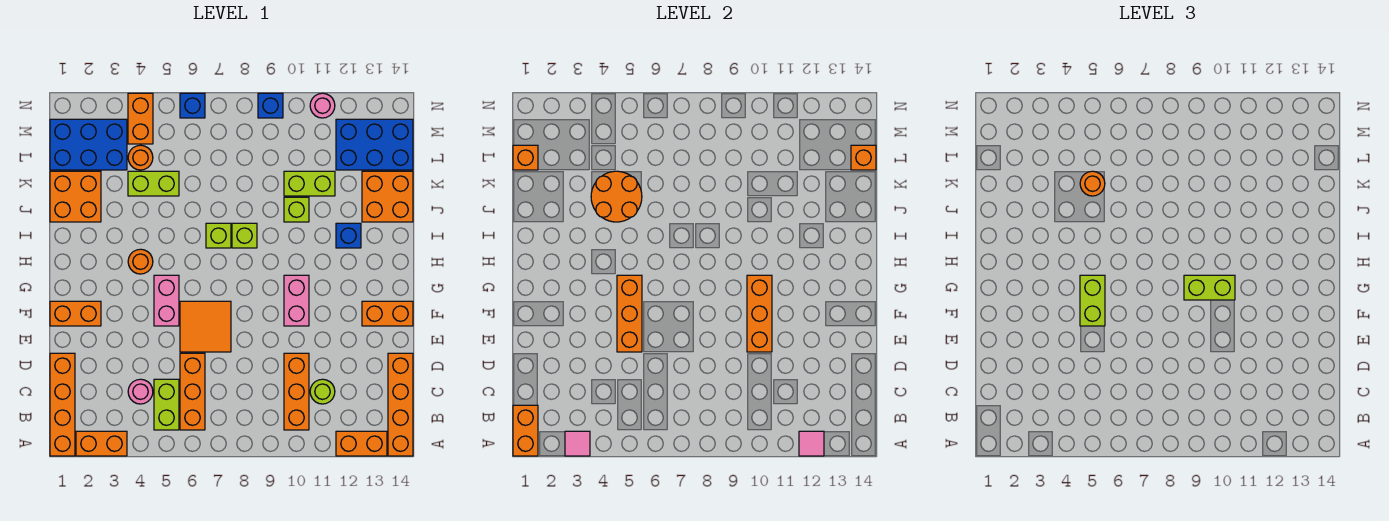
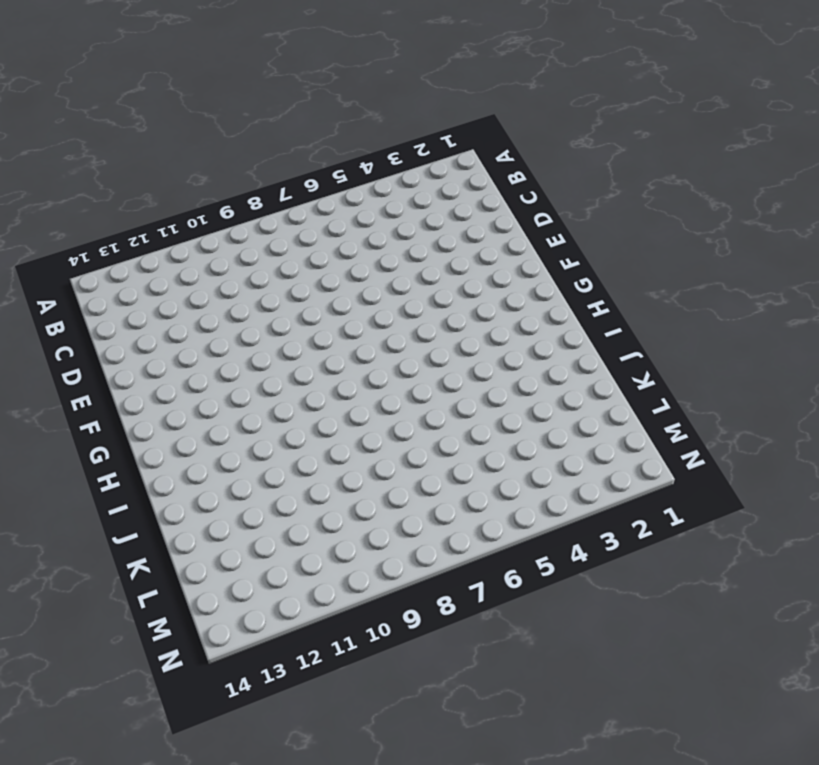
none -> orange brick A1:D1 level 1
none -> orange brick A2:A3 level 1
none -> orange brick A12:A13 level 1
none -> orange brick A14:D14 level 1

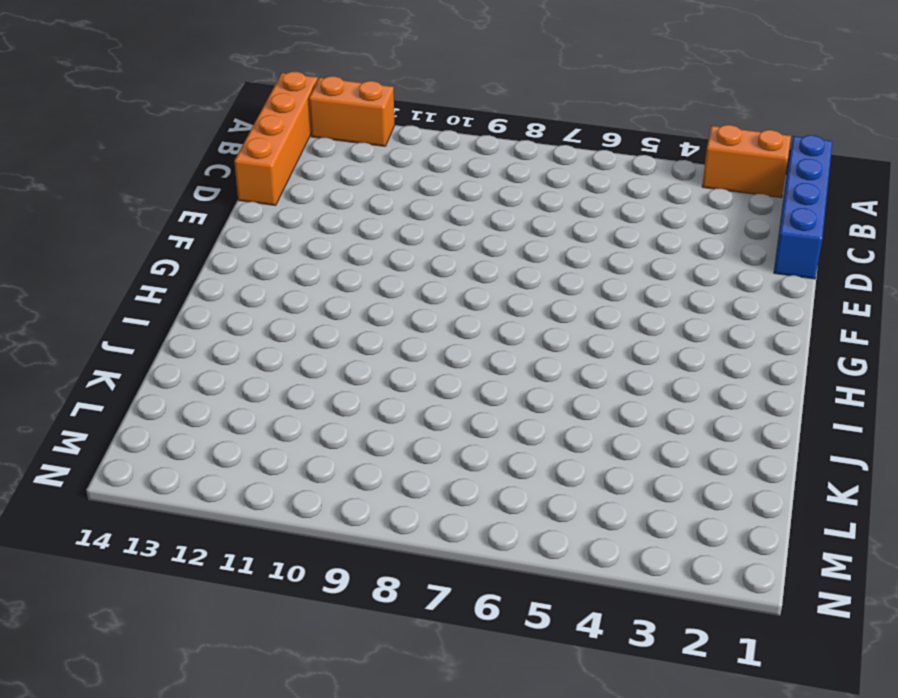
blue brick A1:D1 level 1 -> orange brick A1:D1 level 1
none -> lime brick B5:C5 level 1
none -> orange brick B6:D6 level 1
none -> orange brick B10:D10 level 1
none -> pink round brick C4 level 1

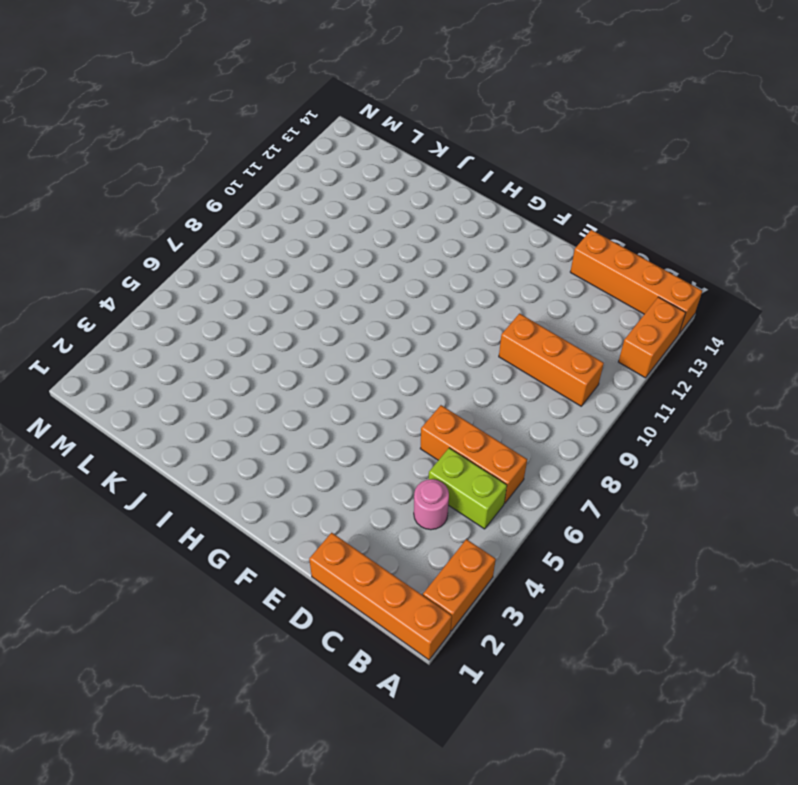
none -> lime round brick C11 level 1
none -> orange tile E6:F7 level 1
none -> orange brick F1:F2 level 1
none -> pink brick F5:G5 level 1

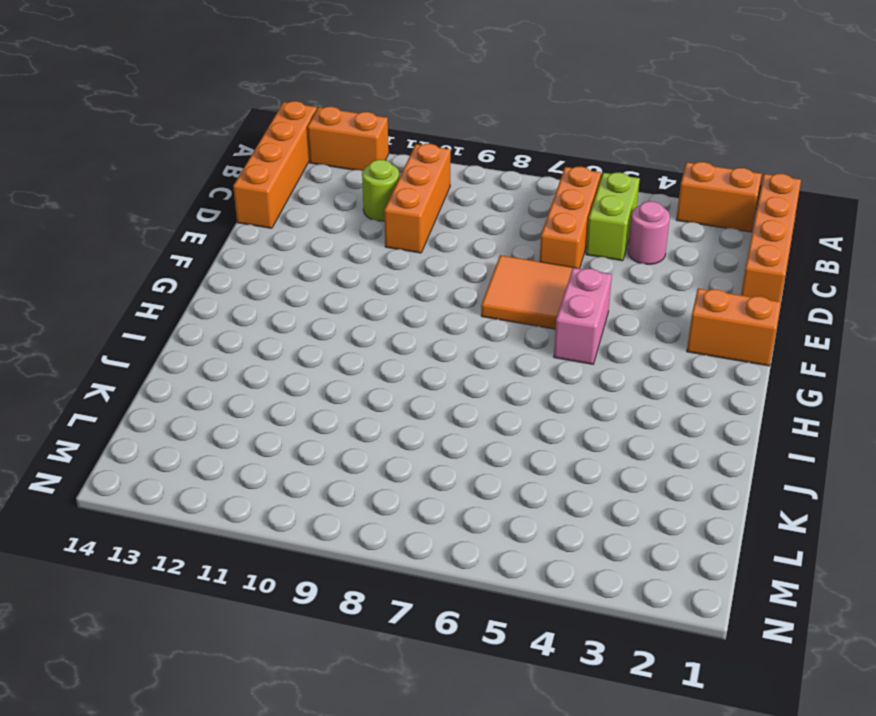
none -> pink brick F10:G10 level 1
none -> orange brick F13:F14 level 1
none -> orange round brick H4 level 1
none -> lime brick I7 level 1

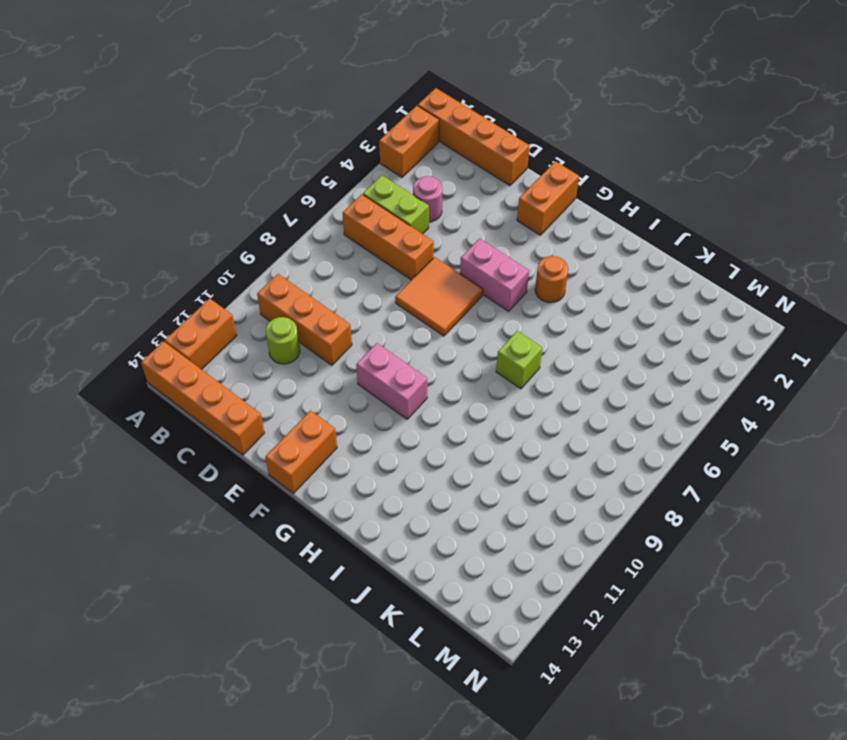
none -> lime brick I8 level 1
none -> blue brick I12 level 1
none -> orange brick J1:K2 level 1
none -> lime brick J10 level 1

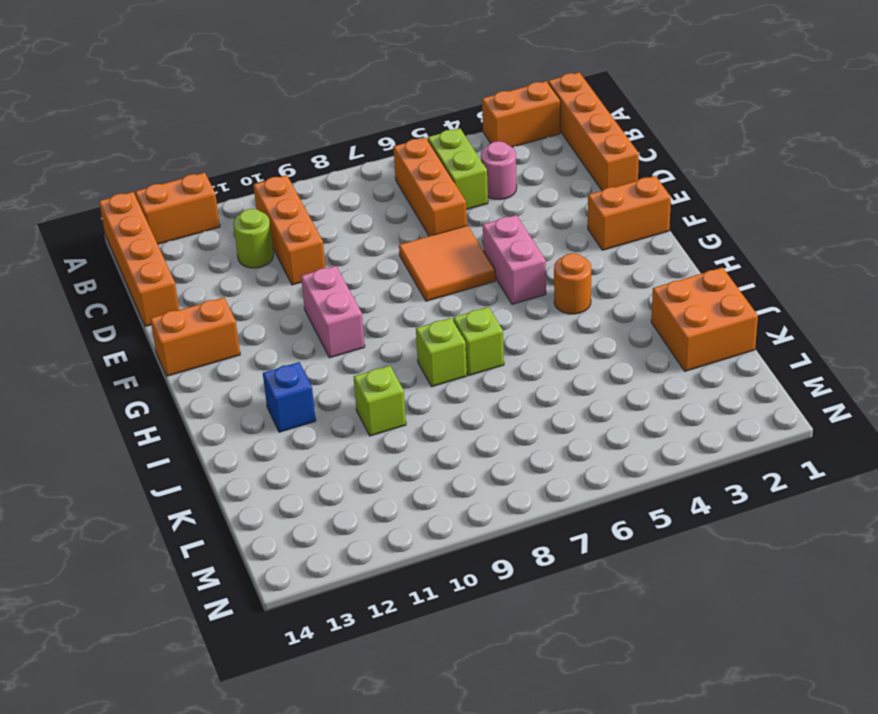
none -> orange brick J13:K14 level 1
none -> lime brick K4:K5 level 1
none -> lime brick K10:K11 level 1
none -> blue brick L1:M3 level 1

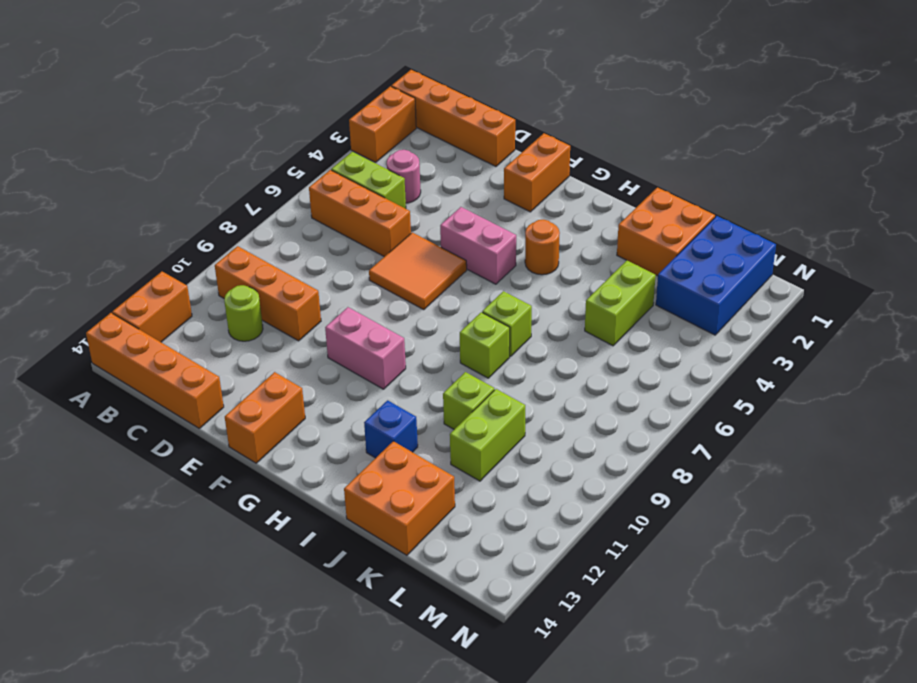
none -> orange round brick L4 level 1
none -> blue brick L12:M14 level 1
none -> orange brick M4:N4 level 1
none -> blue brick N6 level 1

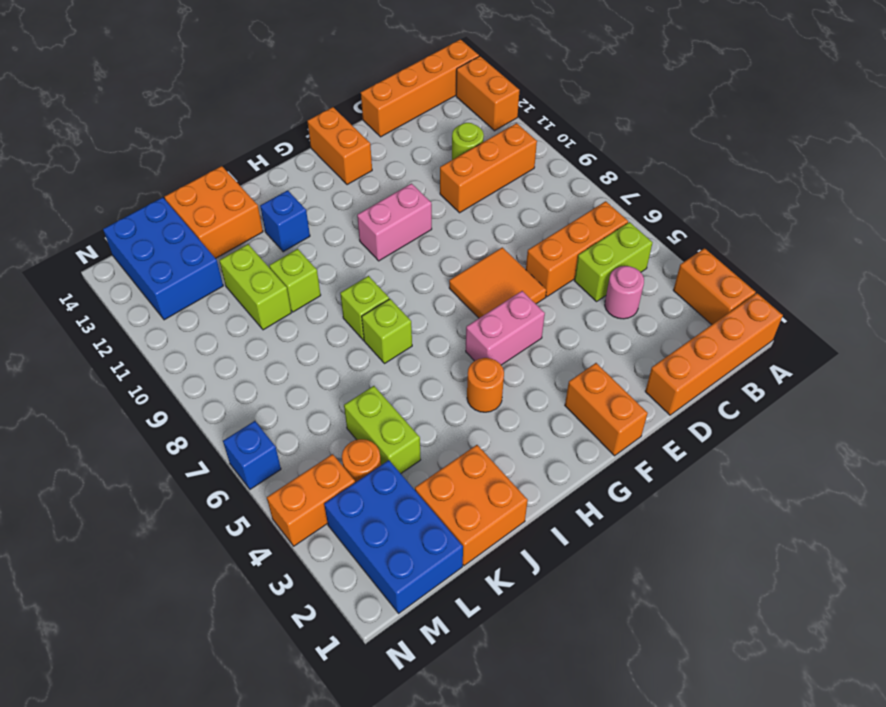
none -> blue brick N9 level 1
none -> pink round brick N11 level 1
none -> orange brick A1:B1 level 2
none -> pink tile A3 level 2

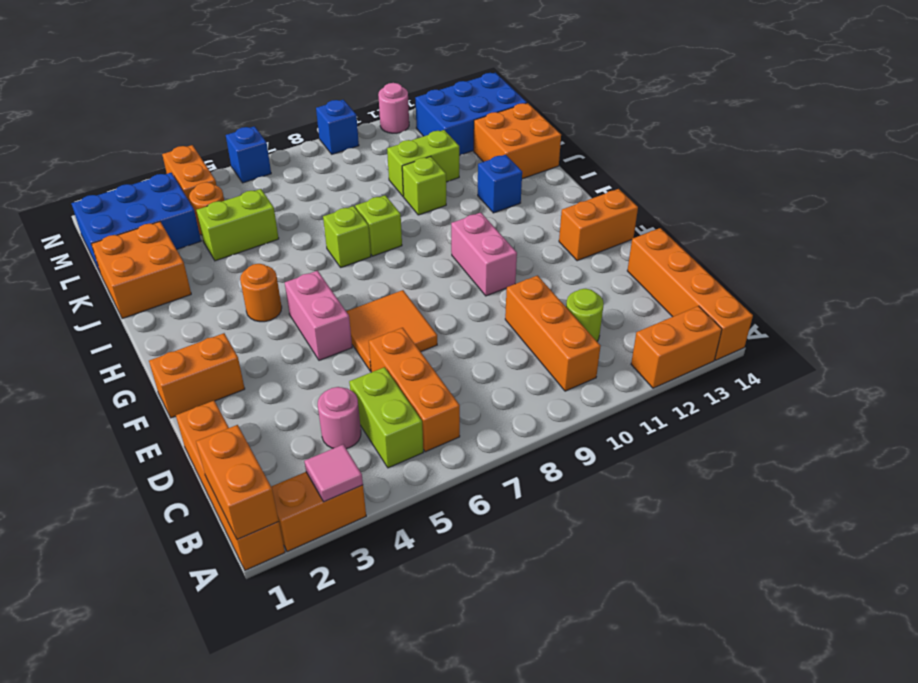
none -> pink tile A12 level 2
none -> orange brick E5:G5 level 2
none -> orange brick E10:G10 level 2
none -> orange round brick J4:K5 level 2

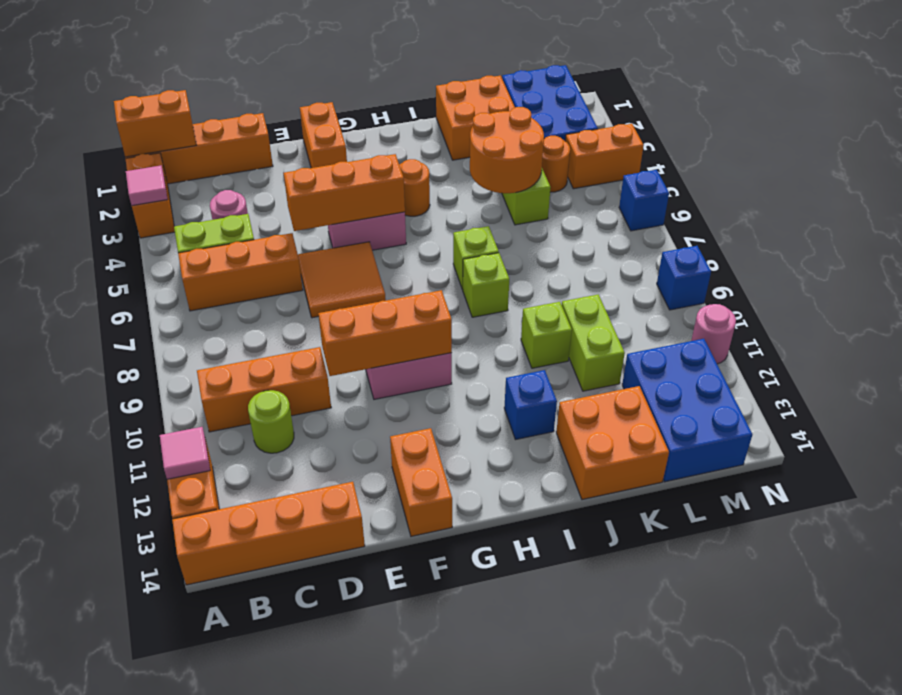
none -> orange brick L1 level 2
none -> orange brick L14 level 2
none -> lime brick F5:G5 level 3
none -> lime brick G9:G10 level 3

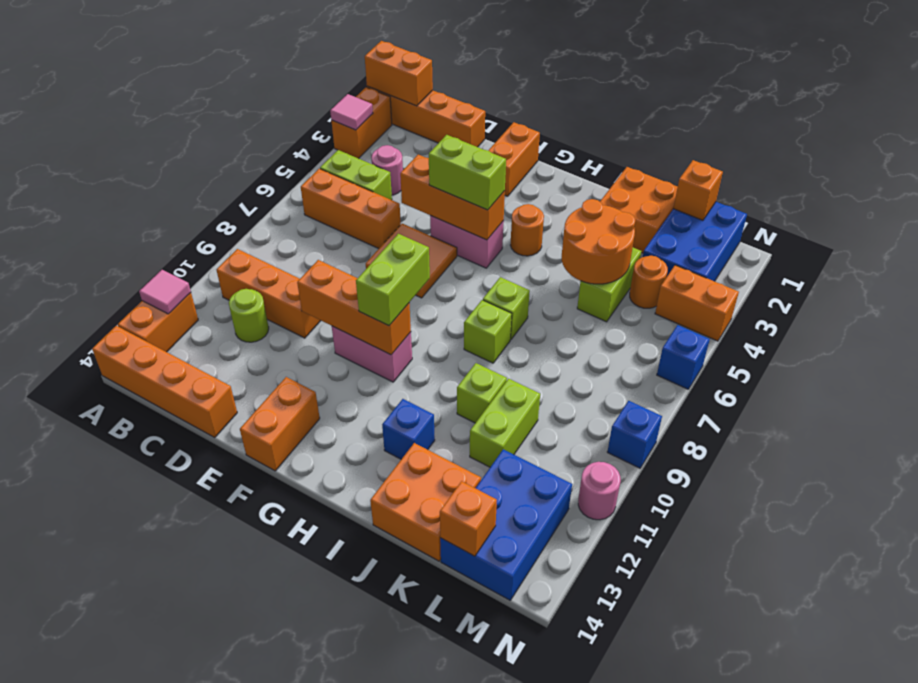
none -> orange round brick K5 level 3

